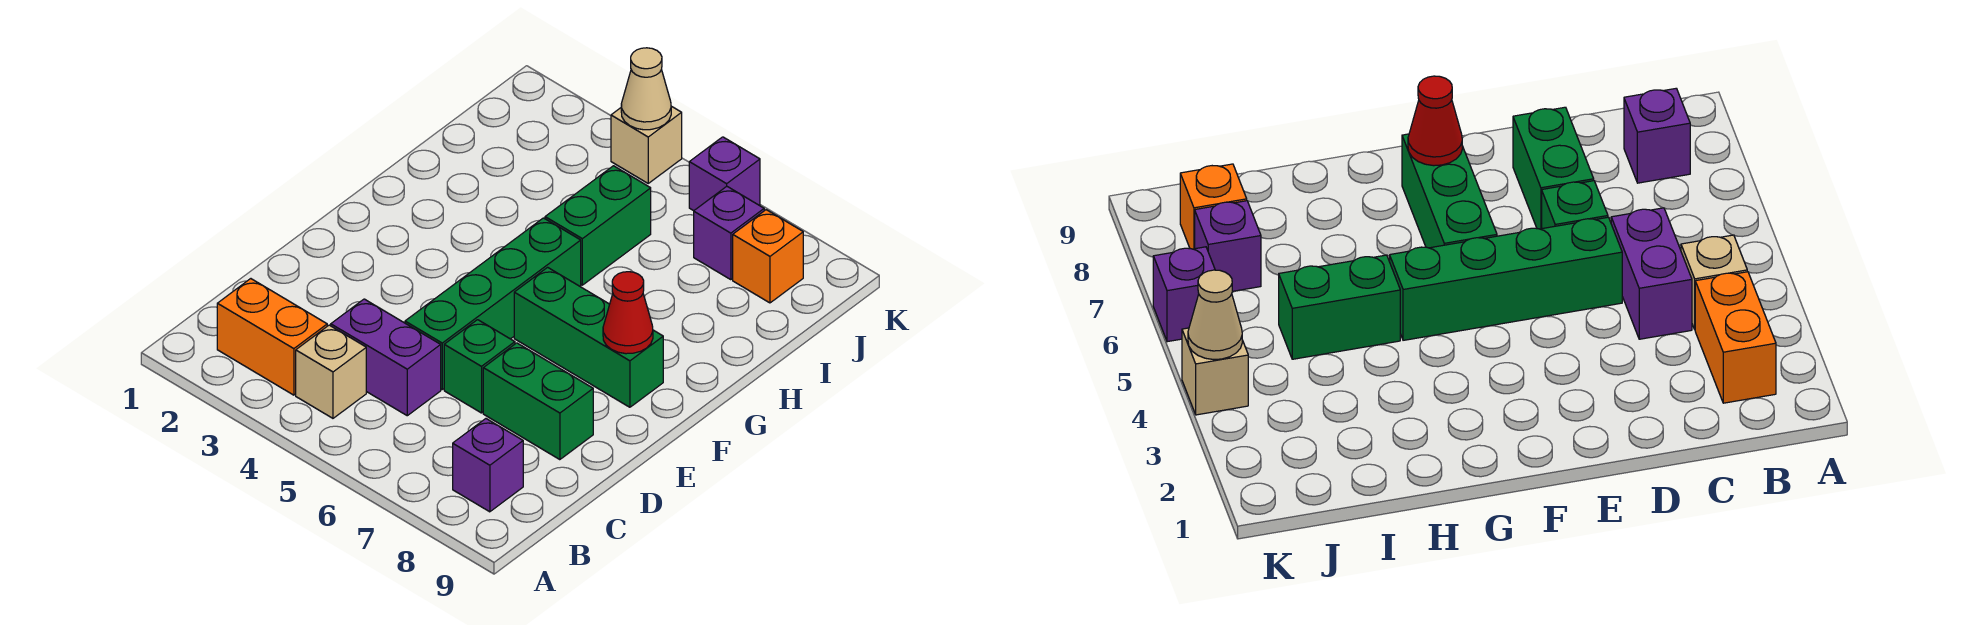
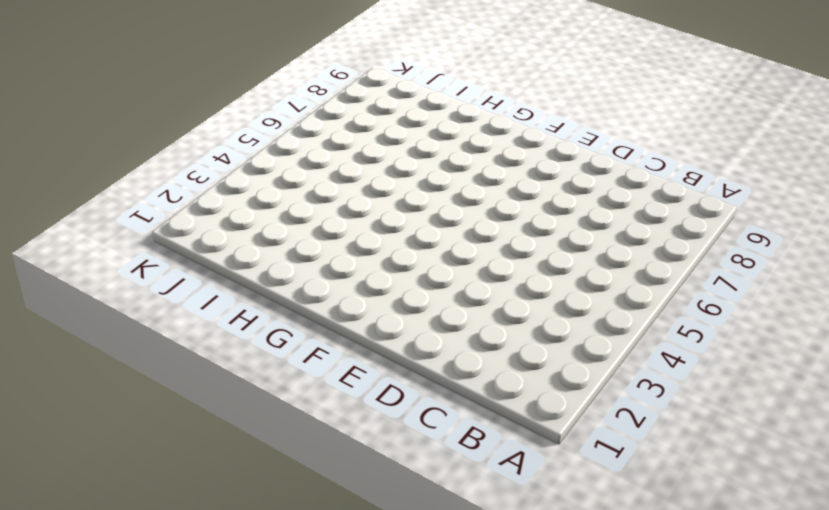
none -> orange brick B2:B3 level 1
none -> tan brick B4 level 1
none -> purple brick B8 level 1

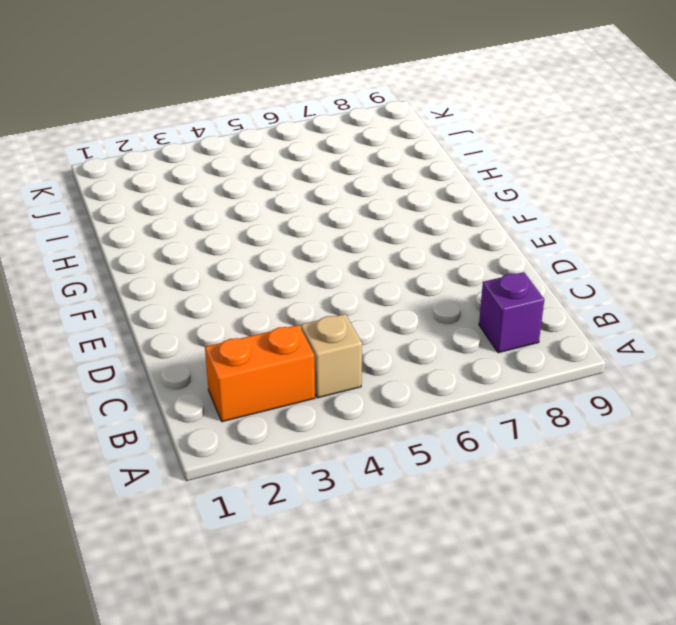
none -> purple brick C4:C5 level 1
none -> green brick D5:G5 level 1
none -> green brick D6 level 1

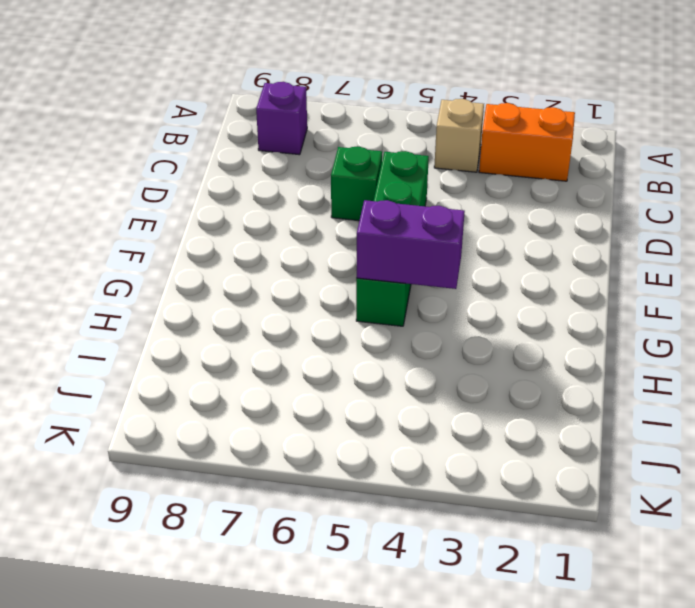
purple brick G4:G5 level 2 -> purple brick C4:C5 level 1
none -> green brick D7:D8 level 1
none -> green brick F6:F8 level 1
none -> green brick H5:I5 level 1

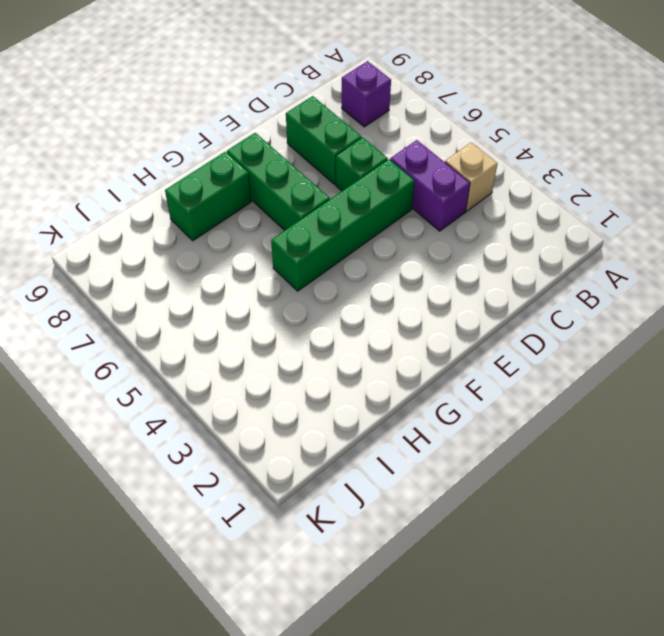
green brick G8:H8 level 1 -> green brick H5:I5 level 1
none -> orange brick B2:B3 level 1
none -> purple brick J7 level 1
none -> orange brick J8 level 1

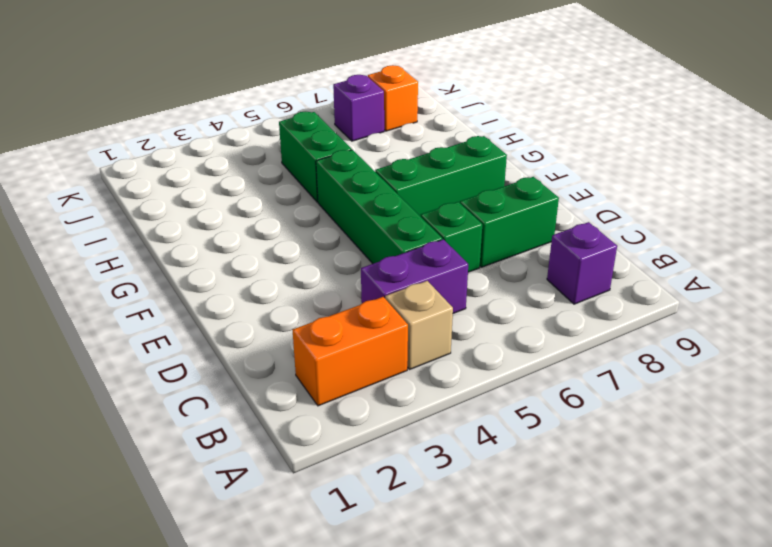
none -> tan brick K4 level 1
none -> purple brick K6 level 1
none -> red cone F8 level 2

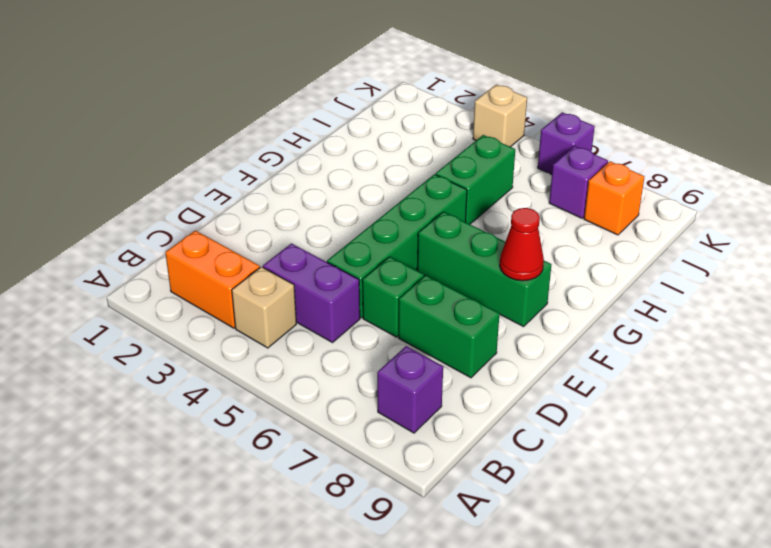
none -> tan cone K4 level 2

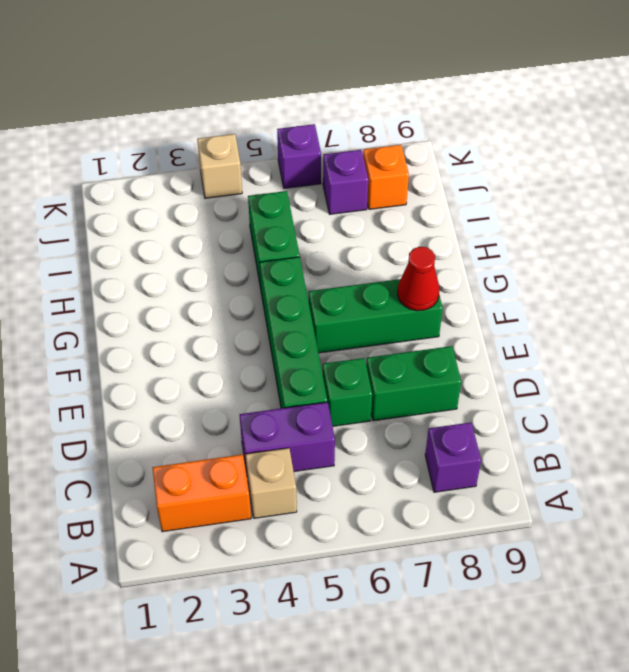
none -> tan cone K4 level 2

